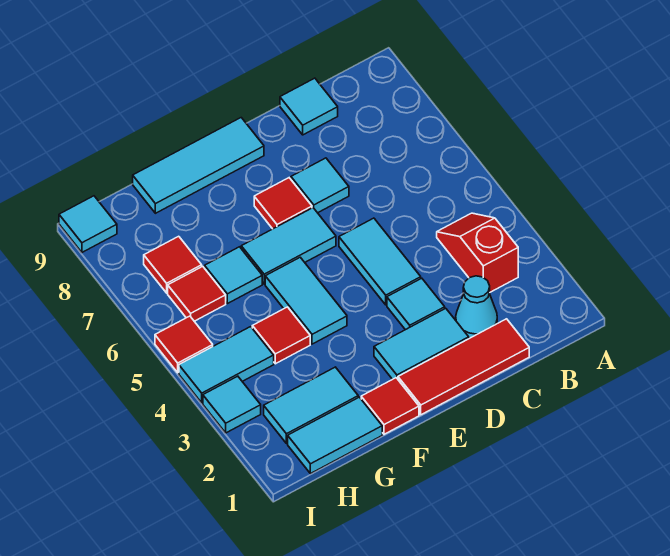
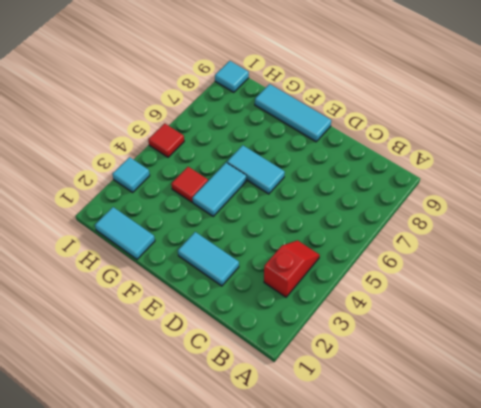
none -> red tile C1:E1 level 1
none -> cyan cone C2 level 1
none -> cyan tile C9 level 1

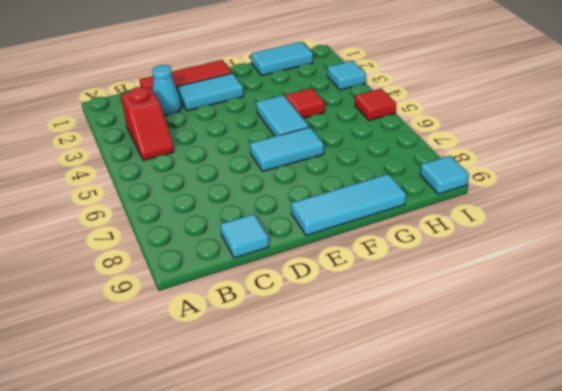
none -> cyan tile D3 level 1
none -> cyan tile D4:D5 level 1
none -> cyan tile D7 level 1

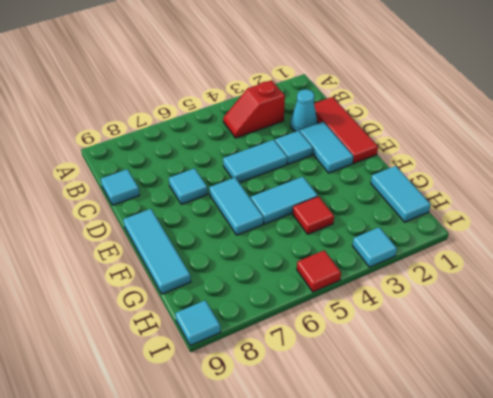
none -> red tile E7 level 1
none -> red tile F1 level 1
none -> cyan tile G2:H2 level 1

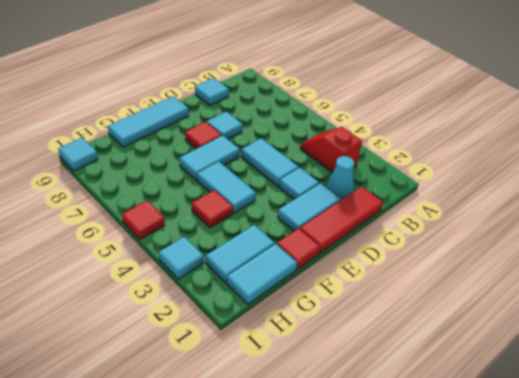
none -> cyan tile G6 level 1
none -> cyan tile H4:I4 level 1
none -> red tile H6 level 1

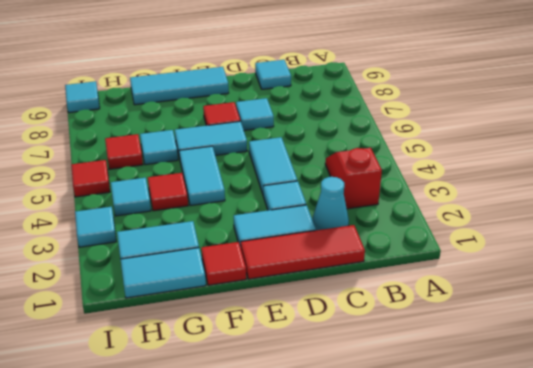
cyan tile H4 level 1 -> cyan tile H4:I4 level 1
none -> red tile H7 level 1

